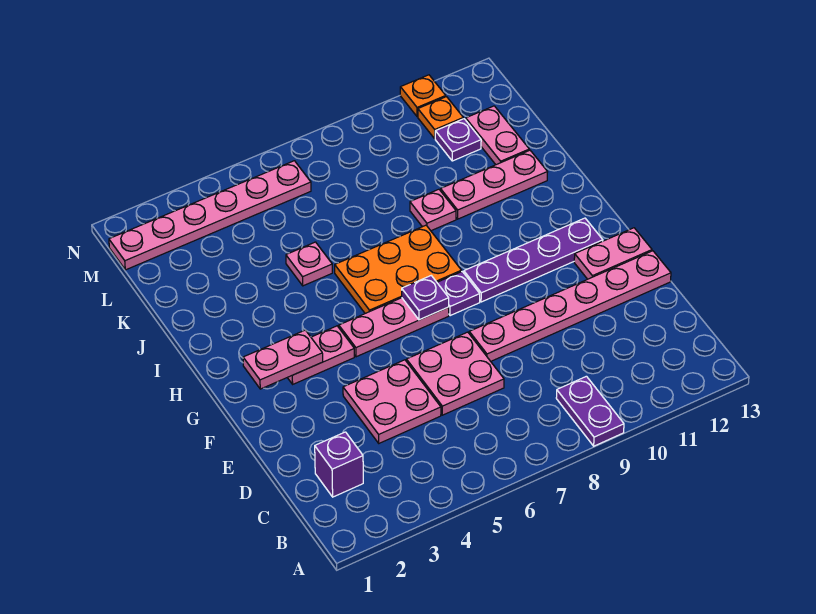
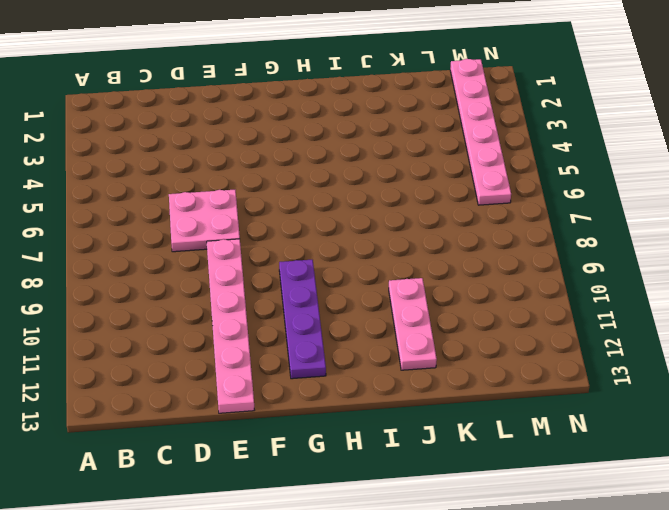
none -> purple plate A9:B9 level 1
none -> purple brick C2 level 1
none -> pink plate D4:E5 level 1

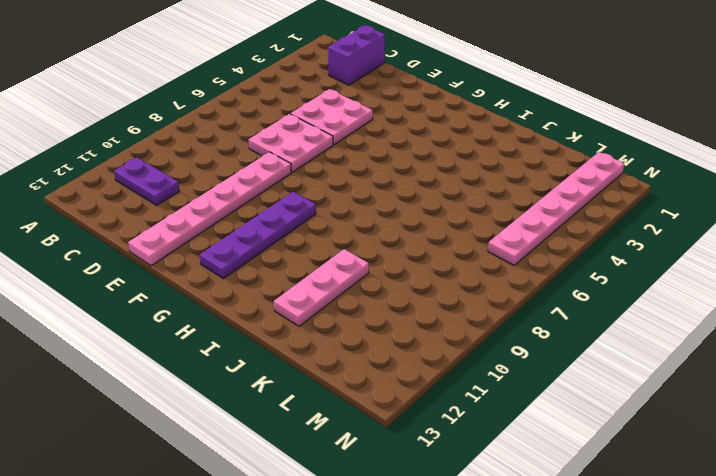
purple plate B11:C11 level 1 -> purple plate A9:B9 level 1
purple brick C1:C2 level 1 -> purple brick C2 level 1
none -> pink plate F12:F13 level 1
none -> pink plate G3:G4 level 1
none -> pink plate G5:G7 level 1

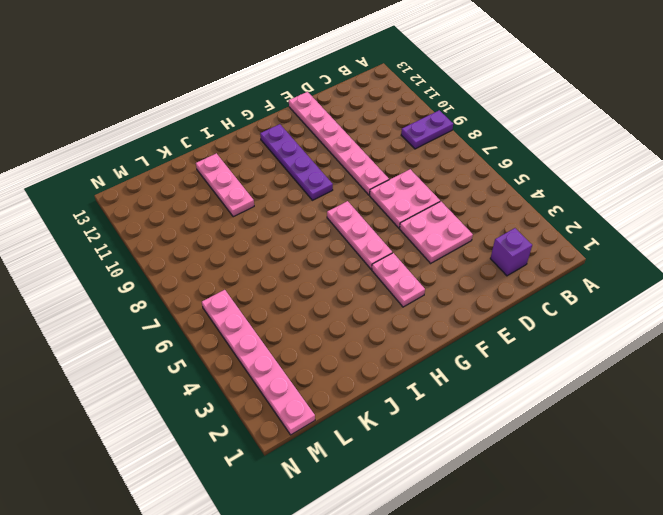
none -> pink plate F12:F13 level 1
none -> purple plate G8 level 1
none -> orange plate H6:I8 level 1

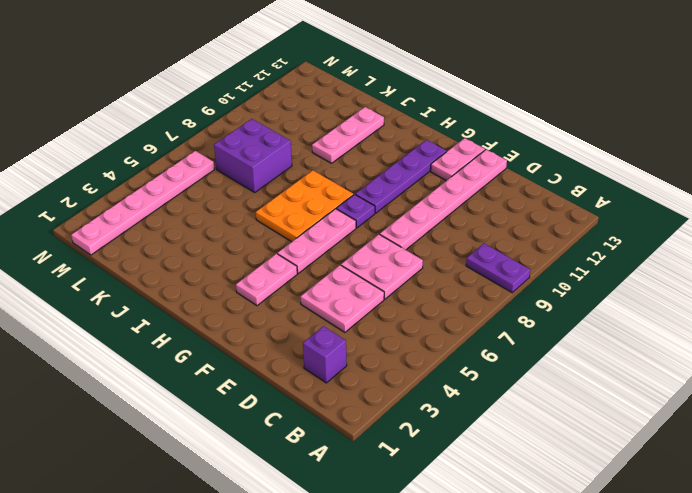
purple brick K7:L8 level 1 -> none
none -> pink plate J5 level 1
none -> pink plate J9 level 1
none -> pink plate K12:L12 level 1

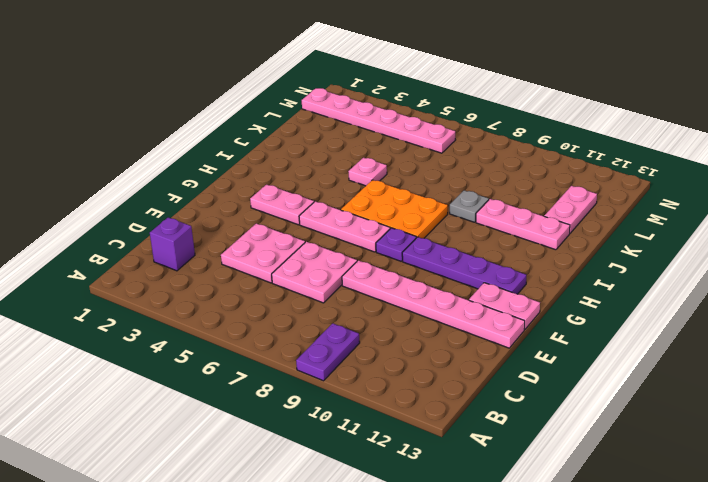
grey plate J9 level 1 -> pink plate J9 level 1
none -> purple plate L11 level 1
none -> orange plate M11 level 1
none -> orange plate N11 level 1

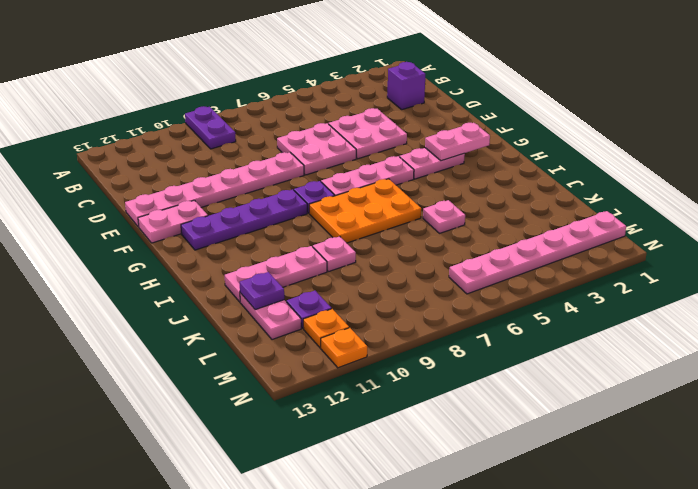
purple plate K12 level 2 -> purple plate G7 level 2

